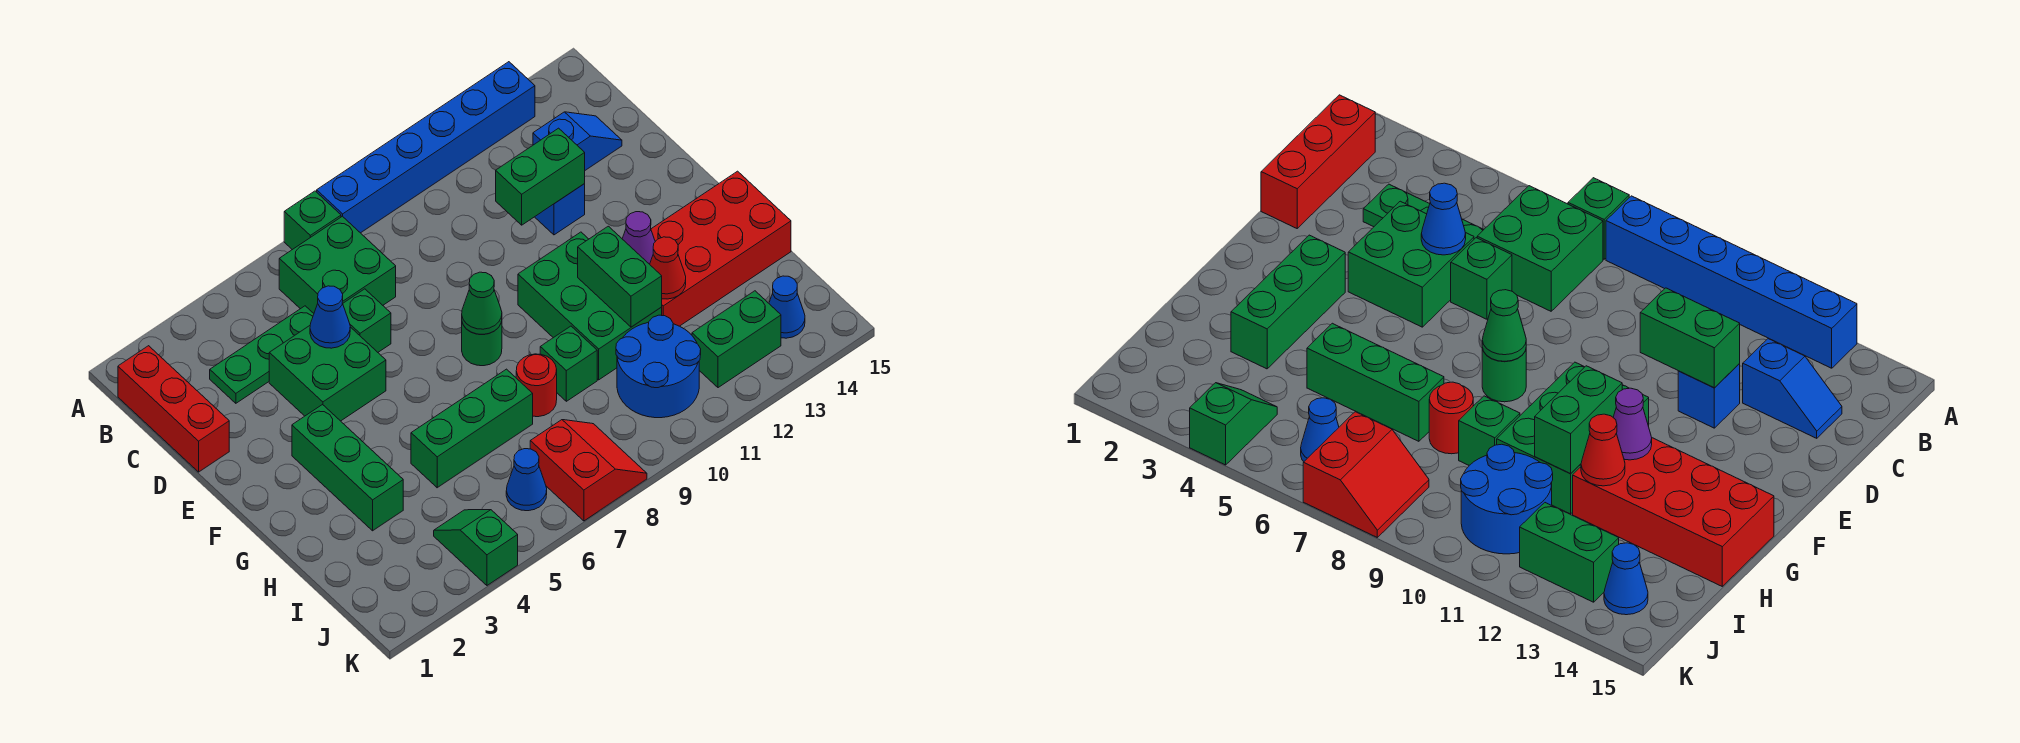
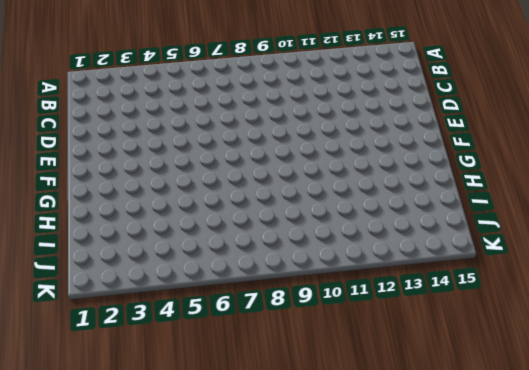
none -> green brick A7 level 1
none -> blue brick A8:A13 level 1
none -> red brick B1:D1 level 1

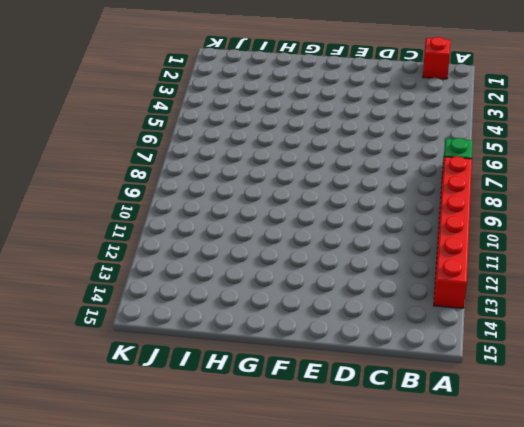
red brick A8:A13 level 1 -> blue brick A8:A13 level 1
red brick B1 level 1 -> red brick B1:D1 level 1
none -> green brick B6:C7 level 1
none -> green plate C3:C5 level 1
none -> blue slope C13:C14 level 1 top 13

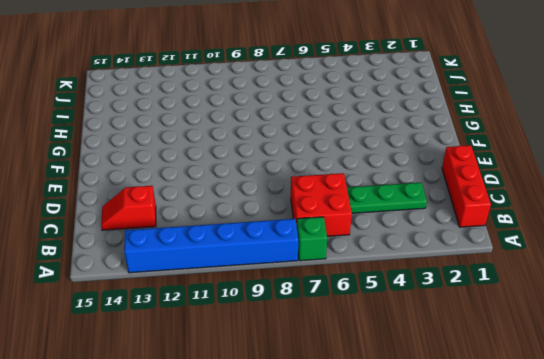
red brick B6:C7 level 1 -> green brick B6:C7 level 1
red slope C13:C14 level 1 top 13 -> blue slope C13:C14 level 1 top 13
none -> green brick D4:E5 level 1
none -> green brick D6 level 1
none -> blue brick D12 level 1

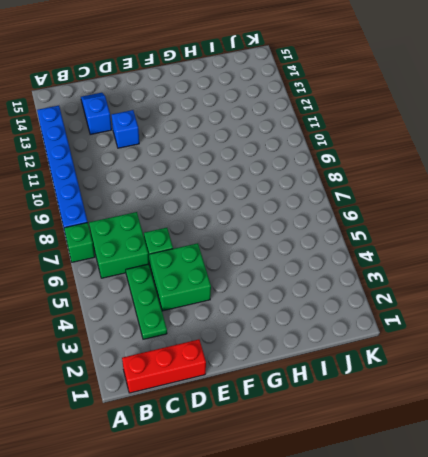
none -> green brick F3:H3 level 1
none -> green round brick F8 level 1
none -> green brick F10:H11 level 1

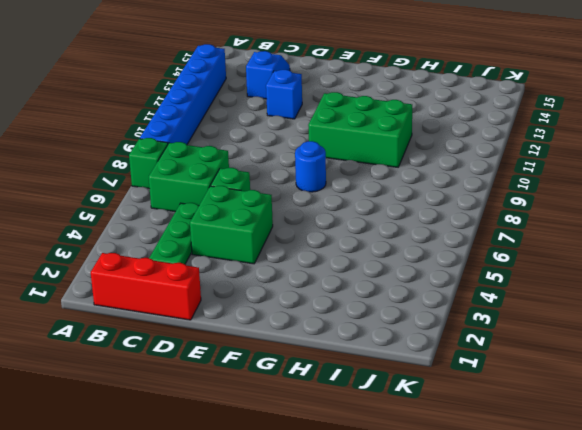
blue round brick F8 level 1 -> green round brick F8 level 1
none -> green brick F3:H3 level 1
none -> red brick G12:H15 level 1
none -> green brick H5:H7 level 1

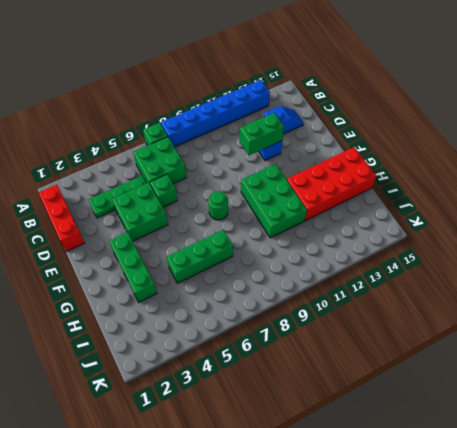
none -> red round brick H8 level 1
none -> green brick H9 level 1
none -> blue round brick I10:J11 level 1

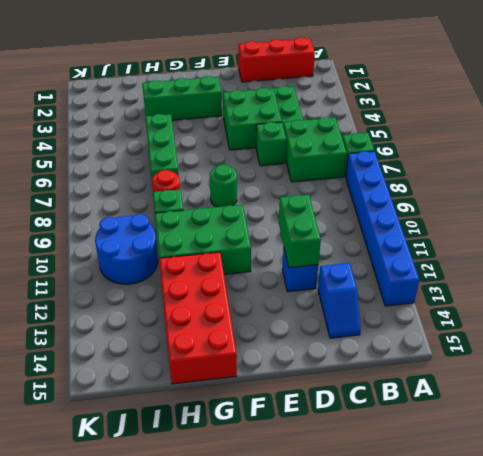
none -> green slope J4:K4 level 1 top K
none -> blue cone J6 level 1
none -> red slope J7:K8 level 1 top 7

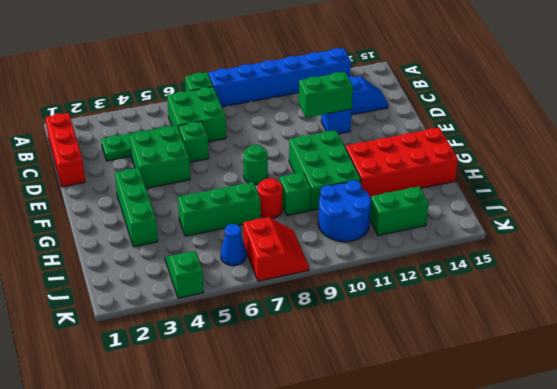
none -> blue cone J14 level 1
none -> blue cone D5 level 2
none -> green cone F8 level 2

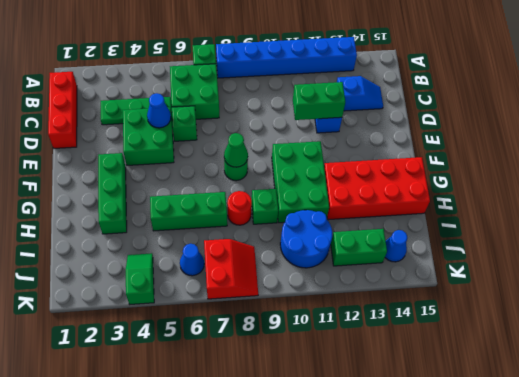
none -> green brick G11:H11 level 2
none -> purple cone G12 level 2
none -> red cone H12 level 2

